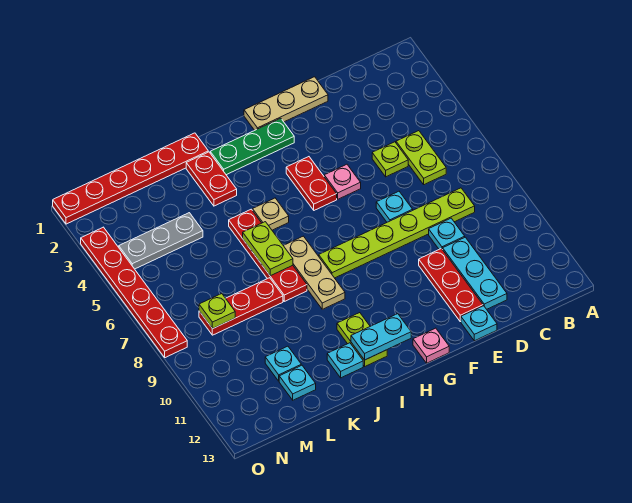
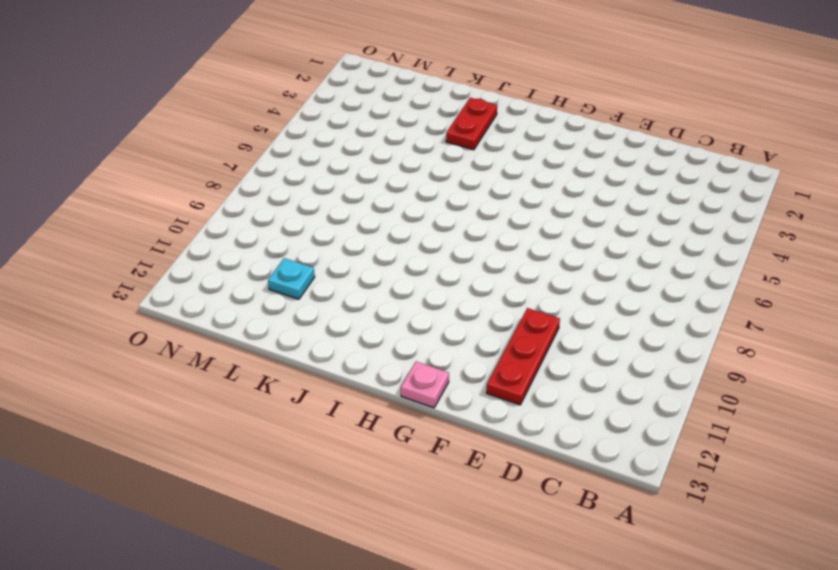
none -> lime plate C5:C6 level 1
none -> lime plate C8:H8 level 1
none -> lime plate D5 level 1

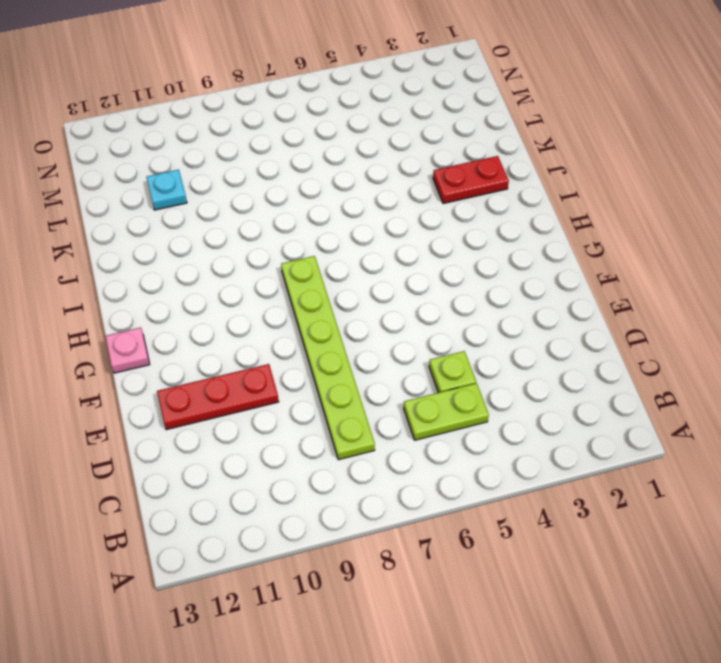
none -> cyan plate D9 level 1
none -> cyan plate D10:D12 level 1
none -> tan plate E1:G1 level 1

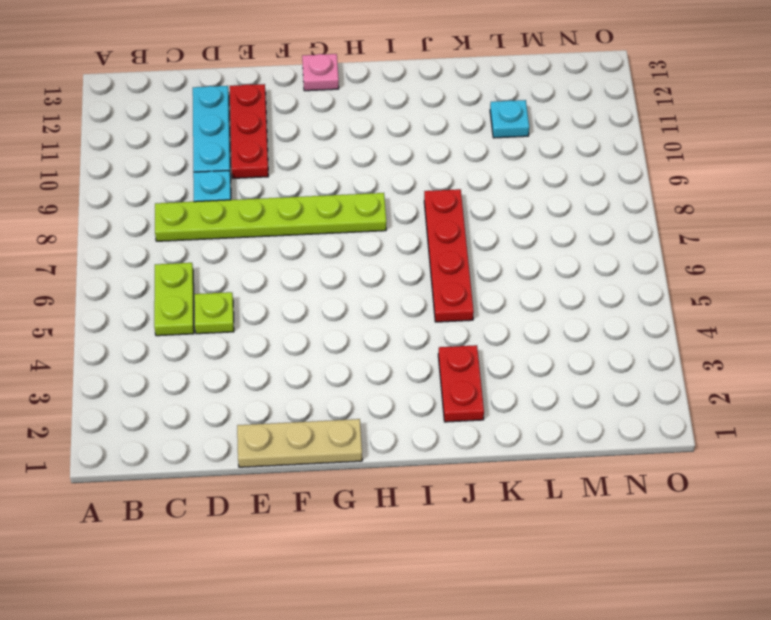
none -> cyan plate E7 level 1
none -> cyan plate E13 level 1
none -> pink plate F5 level 1

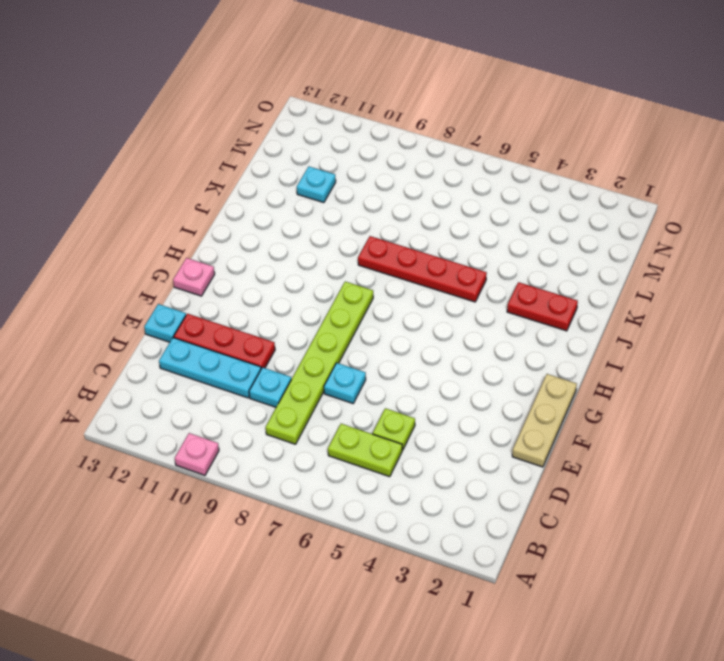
pink plate A10 level 1 -> pink plate F5 level 1
none -> green plate G2:I2 level 1
none -> red plate G4:G5 level 1
none -> tan plate I5 level 1

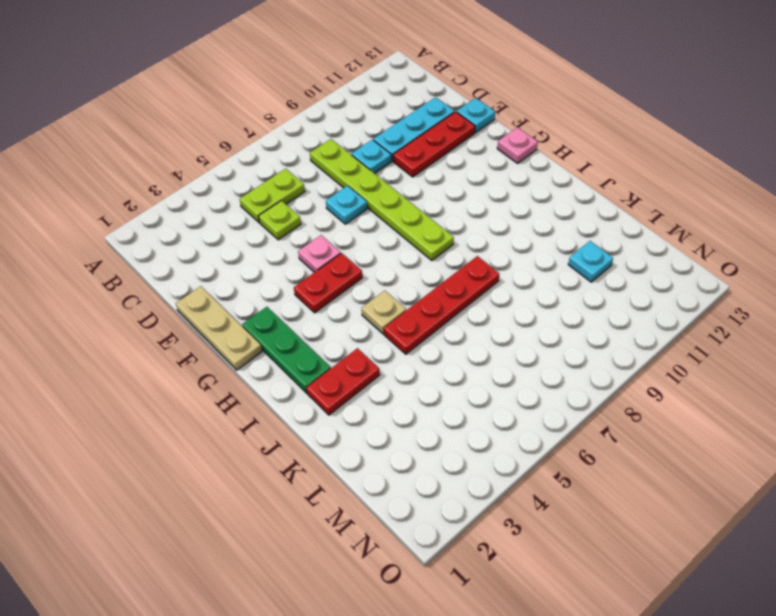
none -> tan plate I7:I9 level 1
none -> lime plate I11:I12 level 1
none -> red plate J1:O1 level 1

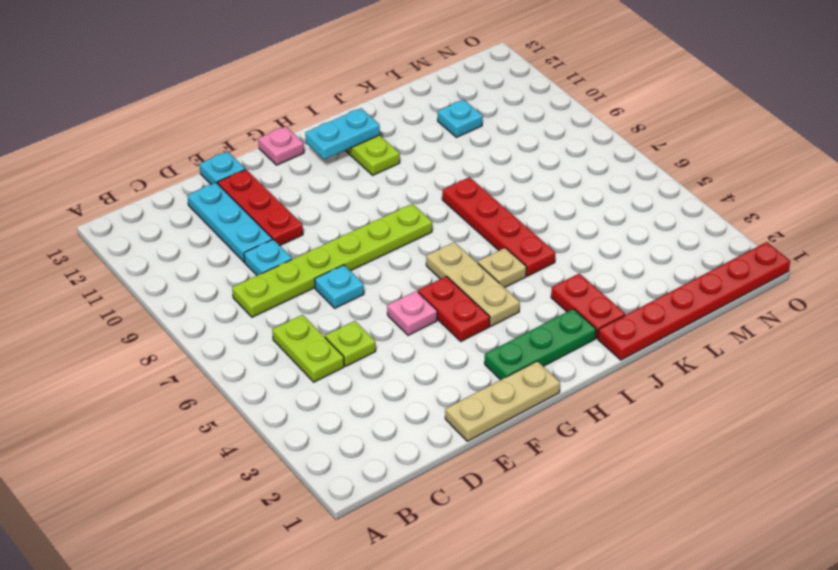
tan plate H4:H6 level 1 -> tan plate I7:I9 level 1
none -> cyan plate J12 level 1
none -> red plate K8:M8 level 1
none -> grey plate L4:N4 level 1

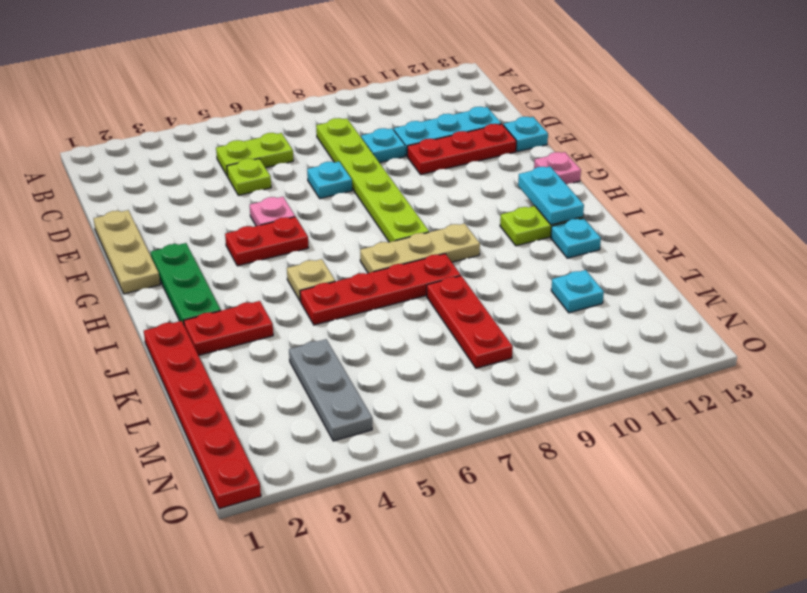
none -> cyan plate L12 level 1
none -> red plate O3:O8 level 1
none -> lime plate J6:J7 level 2

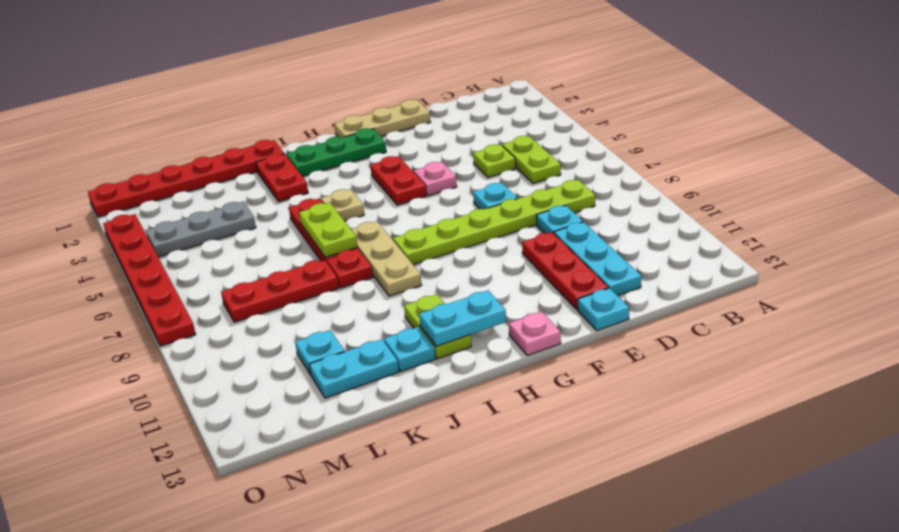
cyan plate K12:L12 level 1 -> cyan plate L12 level 1
none -> lime plate M8 level 2

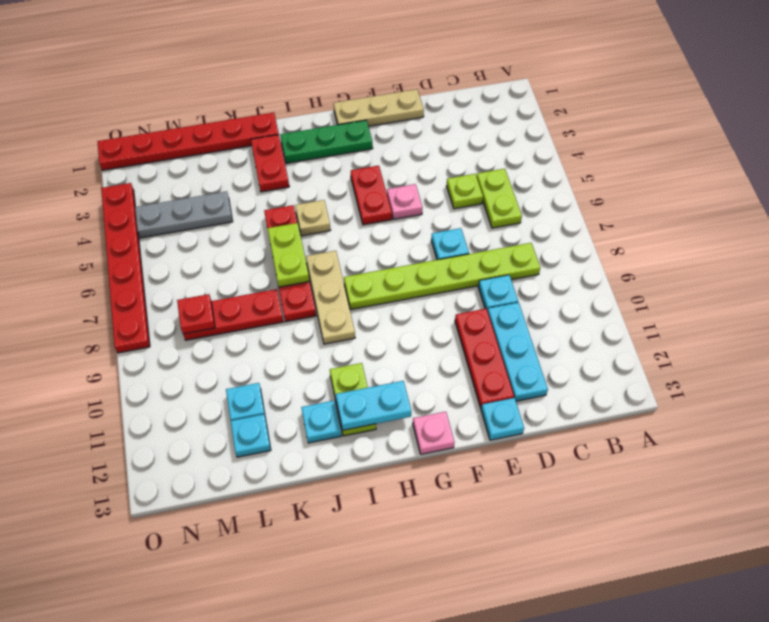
red plate M8 level 2 -> lime plate M8 level 2

